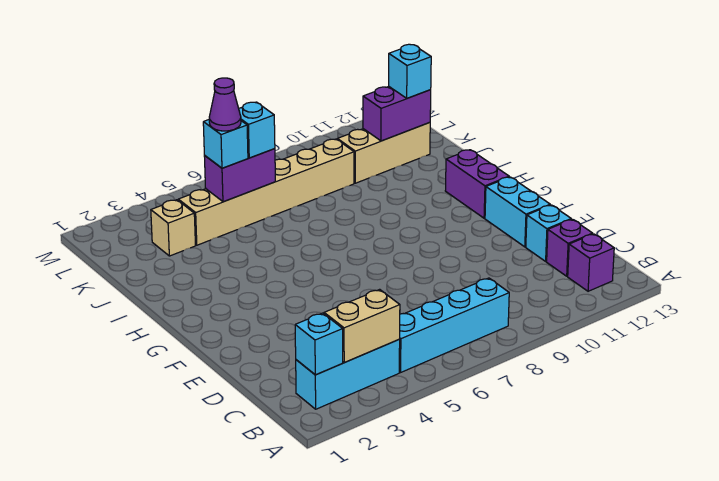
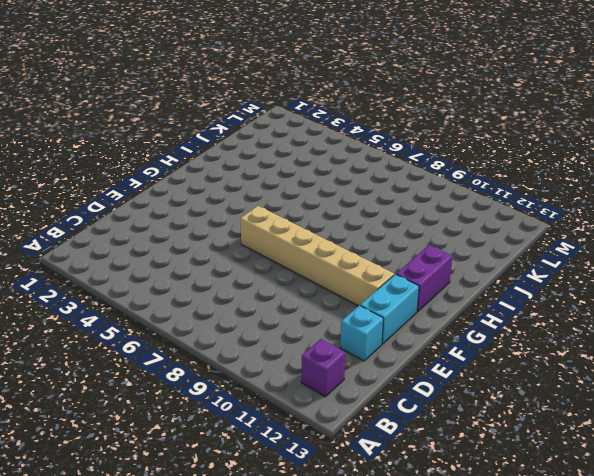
tan brick F6:F11 level 1 -> tan brick K4:K9 level 1
none -> cyan brick B2:B4 level 1
none -> cyan brick B5:B8 level 1
none -> purple brick C12 level 1

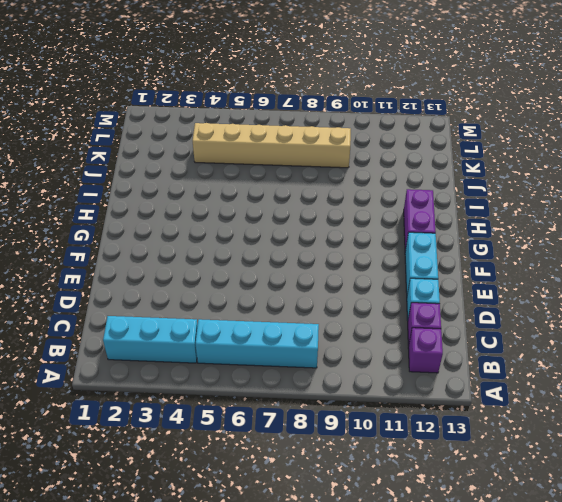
none -> tan brick K3 level 1
none -> tan brick K10:K12 level 1
none -> cyan brick B2 level 2

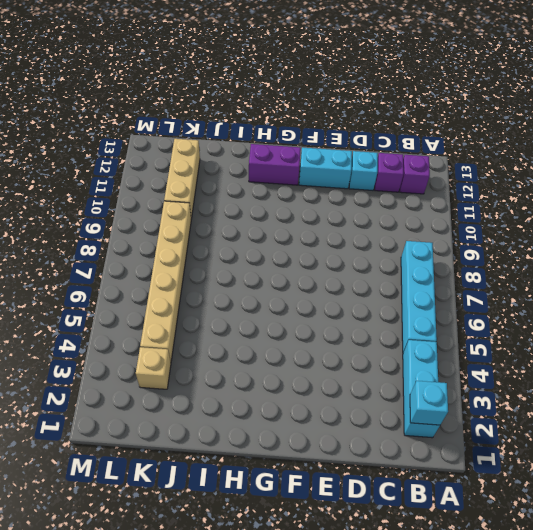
none -> tan brick B3:B4 level 2
none -> purple brick K5:K6 level 2
none -> purple brick K11:K12 level 2

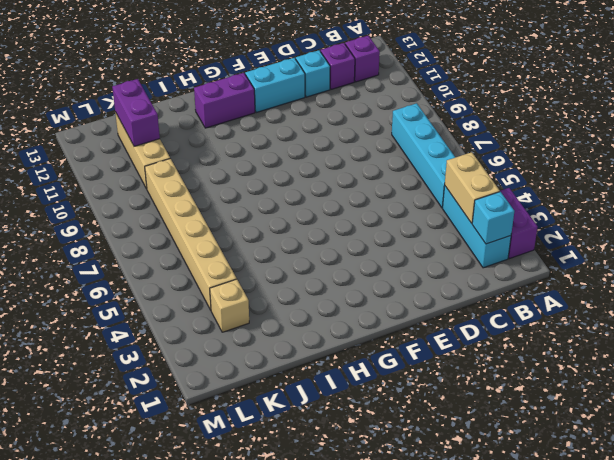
purple brick A2:A3 level 1 -> purple brick K5:K6 level 2
none -> cyan brick K5 level 3
none -> cyan brick K6 level 3
none -> cyan brick K12 level 3

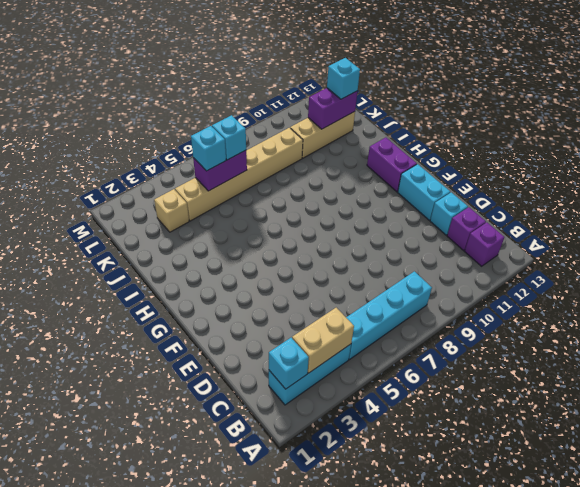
none -> purple cone K5 level 4

